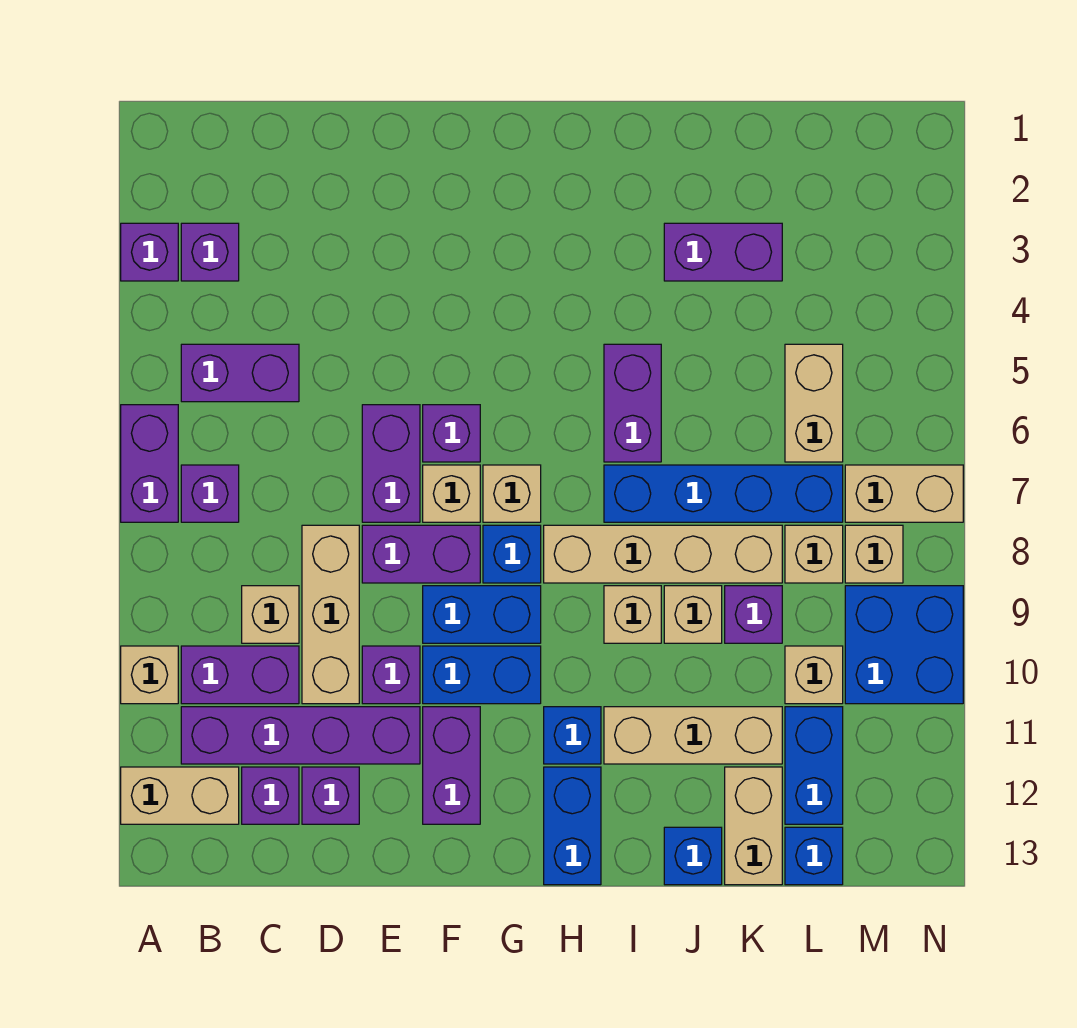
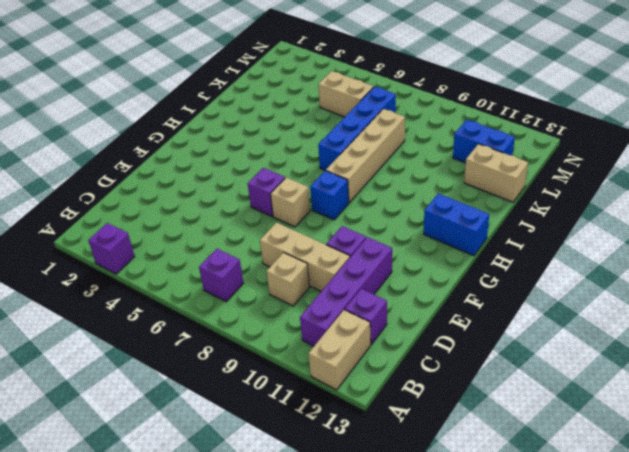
none -> purple brick A6:A7 level 1
none -> tan brick A10 level 1
none -> purple brick B3 level 1
none -> purple brick B5:C5 level 1

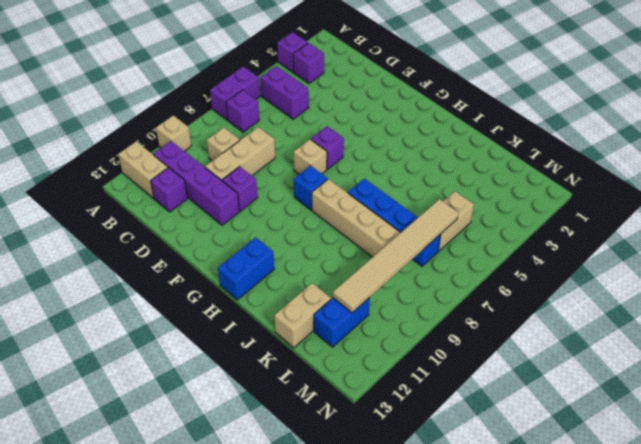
tan tile L6:L11 level 2 -> none
none -> purple brick B10:C10 level 1
none -> purple brick D12 level 1
none -> purple brick E6:E7 level 1
none -> purple brick E8:F8 level 1

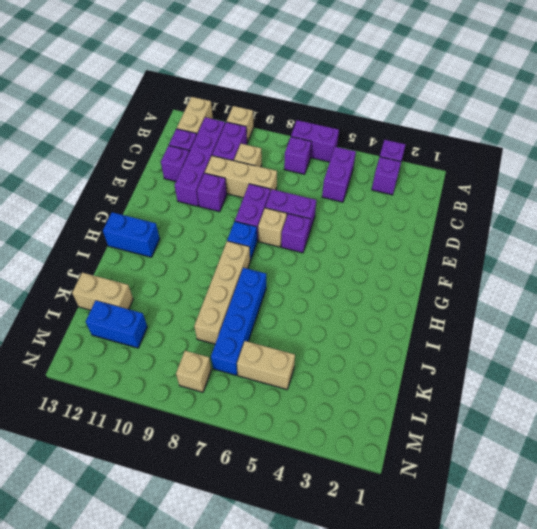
none -> blue brick F9:G9 level 1
none -> blue brick F10:G10 level 1
none -> purple brick F11:F12 level 1
none -> tan brick G7 level 1

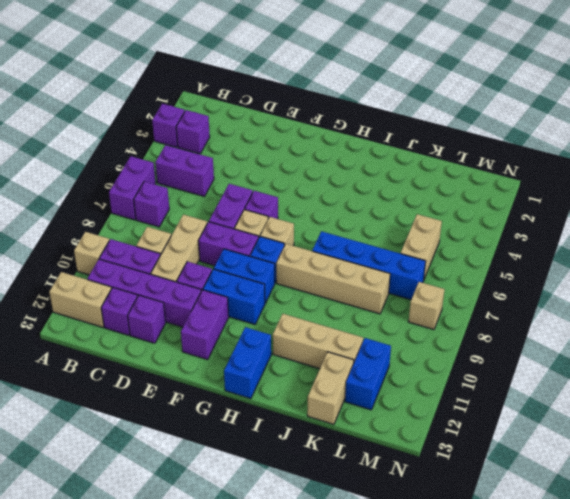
none -> blue brick H11 level 1
none -> purple brick I5:I6 level 1
none -> tan brick I9 level 1
none -> purple brick J3:K3 level 1

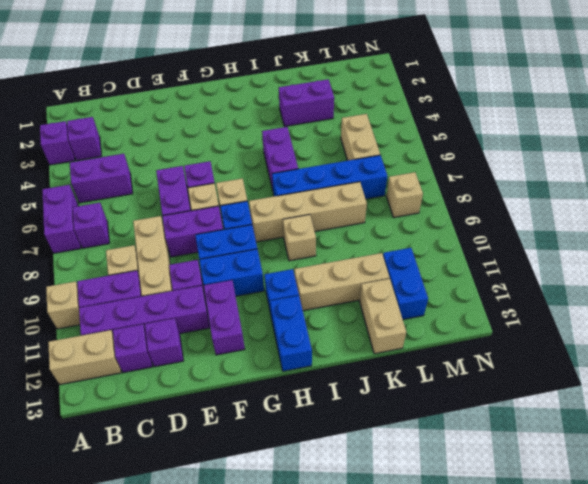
none -> tan brick J9 level 1
none -> blue brick J13 level 1
none -> purple brick K9 level 1
none -> tan brick L8 level 1

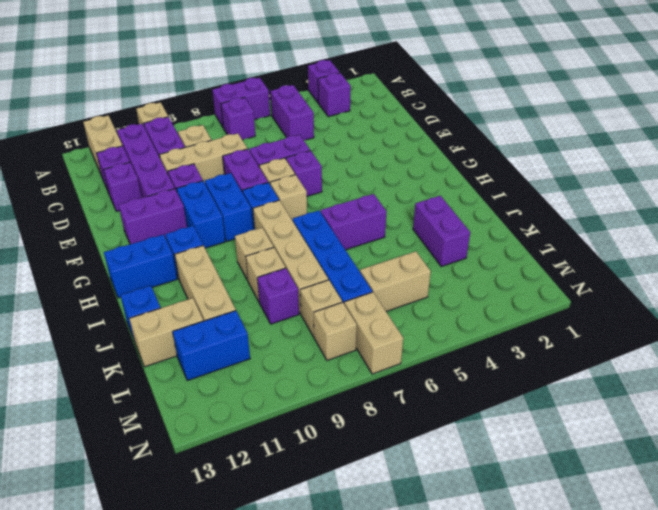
none -> tan brick L10 level 1
none -> blue brick L13 level 1
none -> blue brick M9:N10 level 1

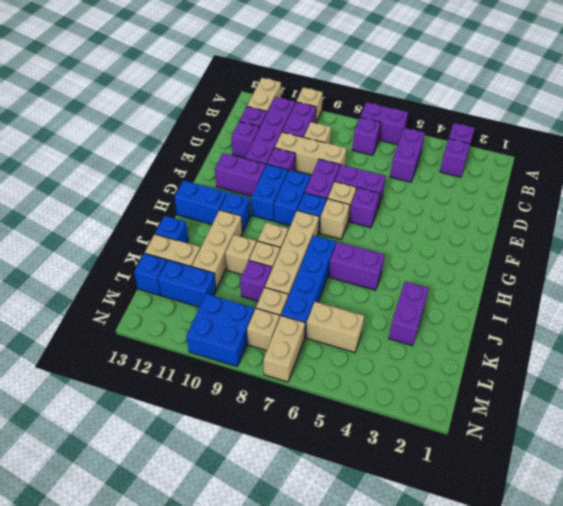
tan brick J10 level 1 -> tan brick L10 level 1

